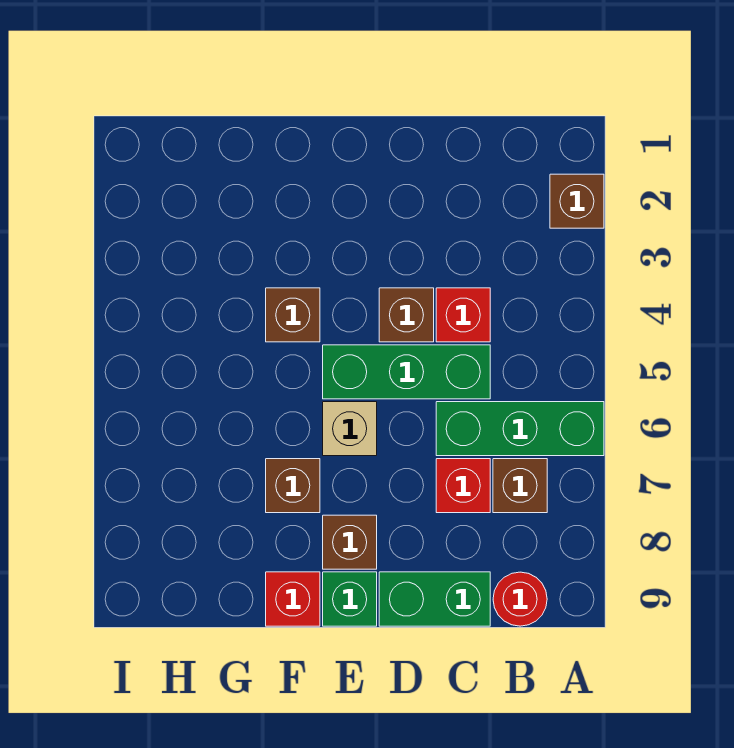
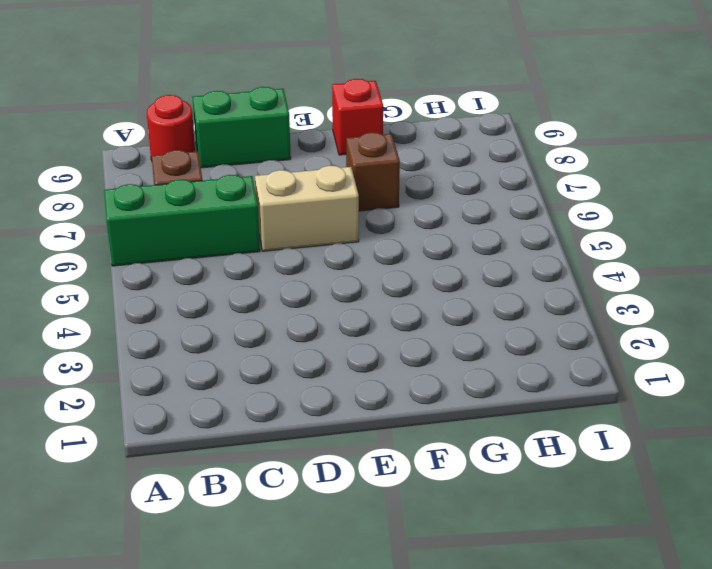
tan brick D6:E6 level 1 -> tan brick E6 level 1
none -> brown brick A2 level 1
none -> red brick C4 level 1
none -> green brick C5:E5 level 1

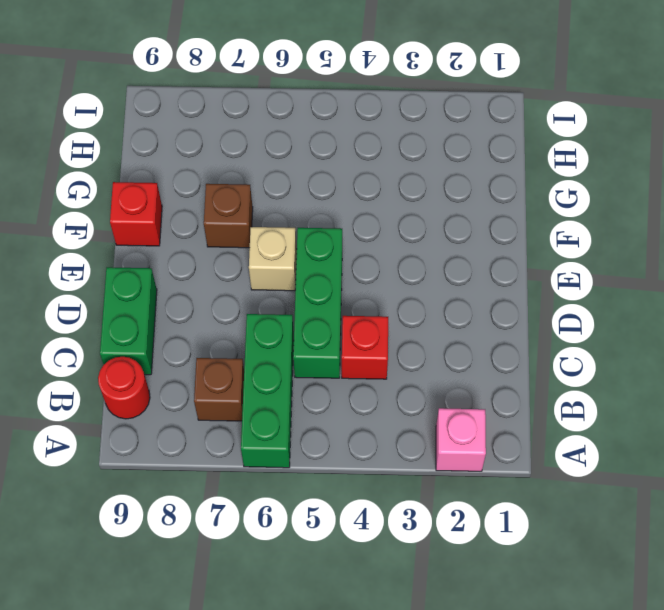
pink brick A2 level 1 -> brown brick A2 level 1
none -> red brick C7 level 1
none -> brown brick D4 level 1
none -> brown brick E8 level 1

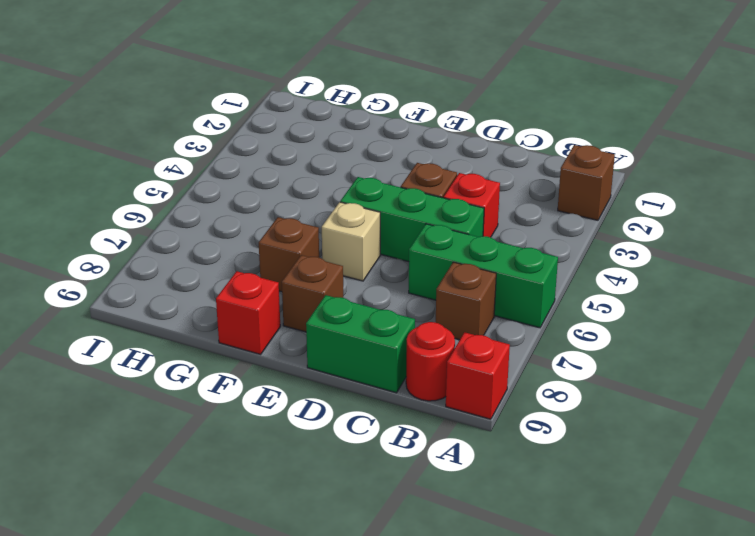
red brick A9 level 1 -> red brick C7 level 1
none -> green brick E9 level 1
none -> brown brick F4 level 1

